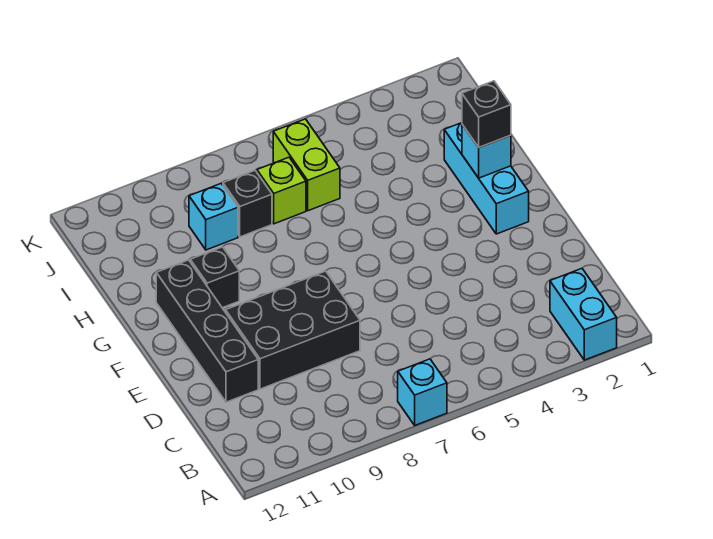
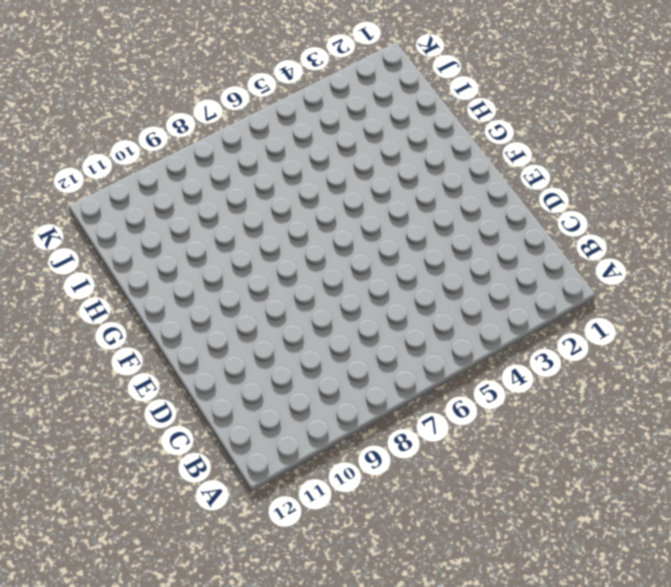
none -> cyan brick A2:B2 level 1
none -> cyan brick A7 level 1
none -> black brick D8:E10 level 1

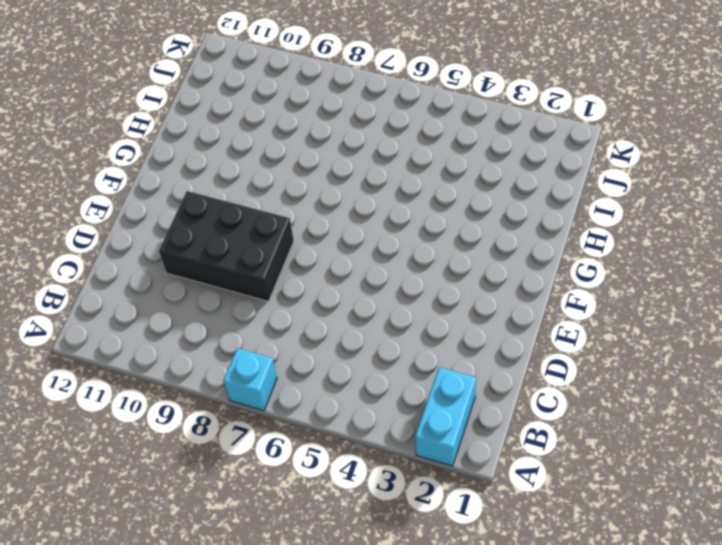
none -> black brick D11:G11 level 1
none -> cyan brick F2:H2 level 1
none -> black brick G10 level 1

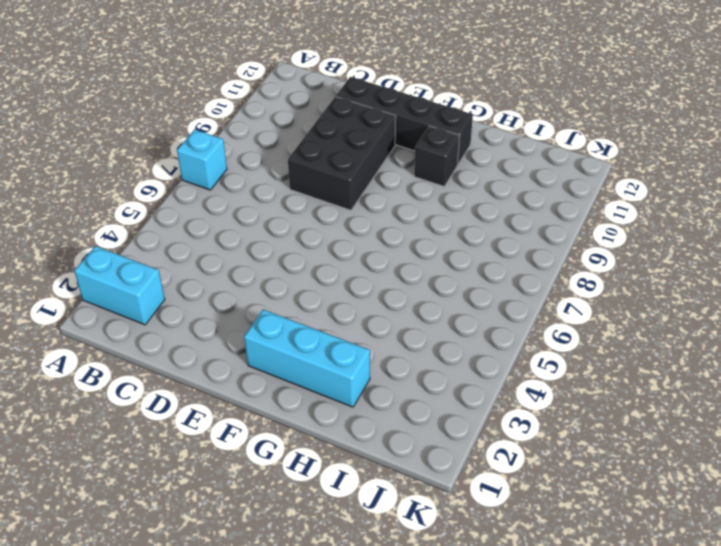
none -> lime brick I6:J6 level 1
none -> lime brick I7 level 1
none -> black brick I8 level 1

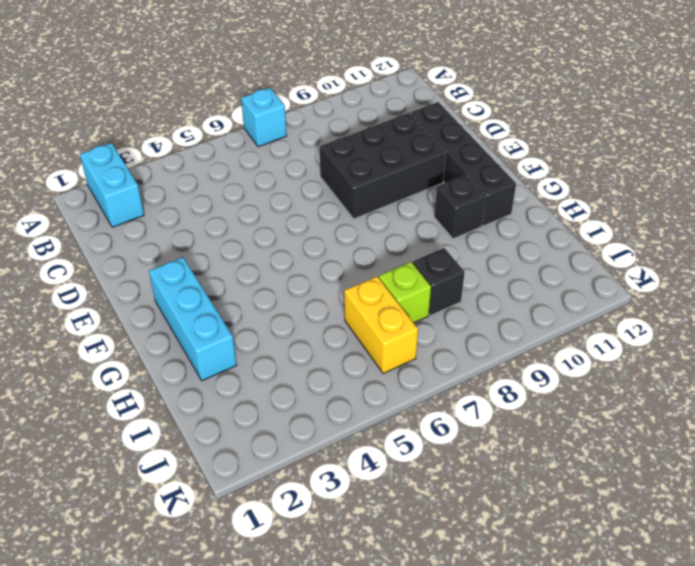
yellow brick I6:J6 level 1 -> lime brick I6:J6 level 1
none -> cyan brick I9 level 1
none -> cyan brick G2 level 2
none -> black brick G2 level 3

